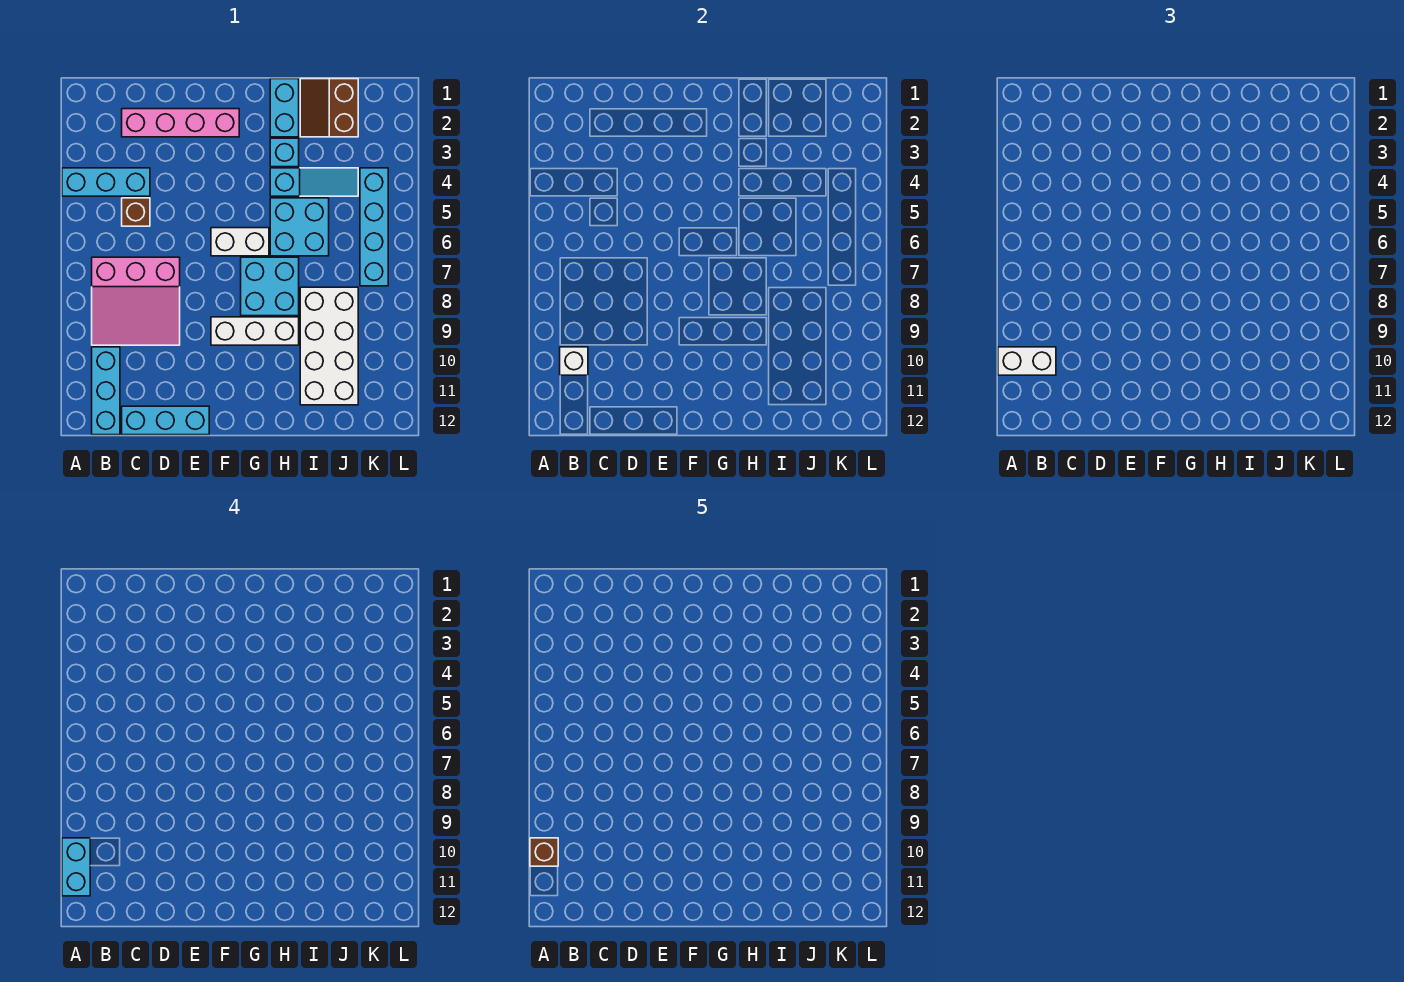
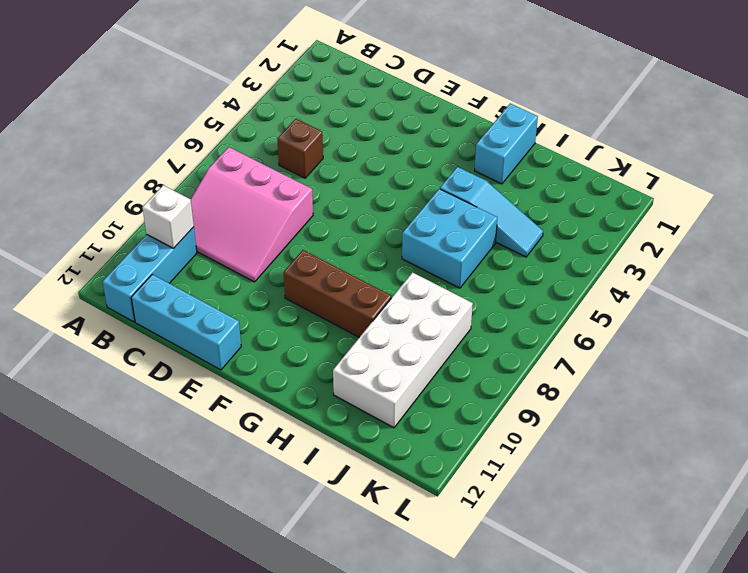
brown brick F9:H9 level 1 -> white brick F9:H9 level 1
none -> cyan brick A4:C4 level 1
none -> pink brick C2:F2 level 1
none -> white brick F6:G6 level 1

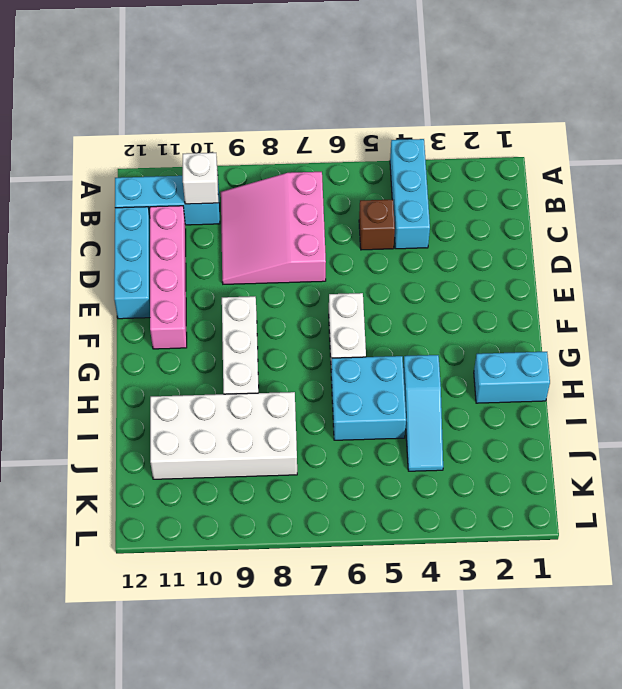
pink brick C11:F11 level 1 -> pink brick C2:F2 level 1
none -> cyan brick G7:H8 level 1
none -> cyan brick H3 level 1
none -> brown slope I1:J2 level 1 top J

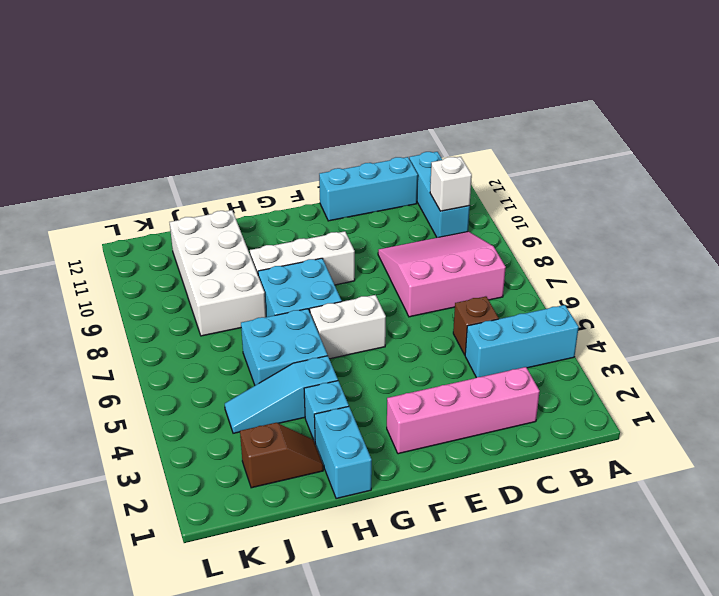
brown slope I2:J2 level 1 top J -> brown slope I1:J2 level 1 top J
none -> cyan brick K4:K7 level 1
none -> white brick A10:B10 level 3
none -> cyan brick A10:A11 level 4

